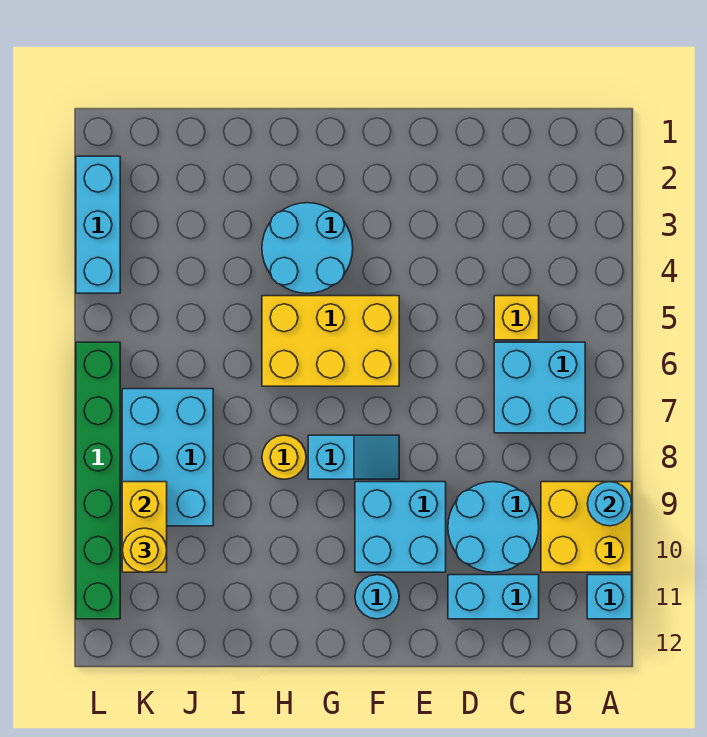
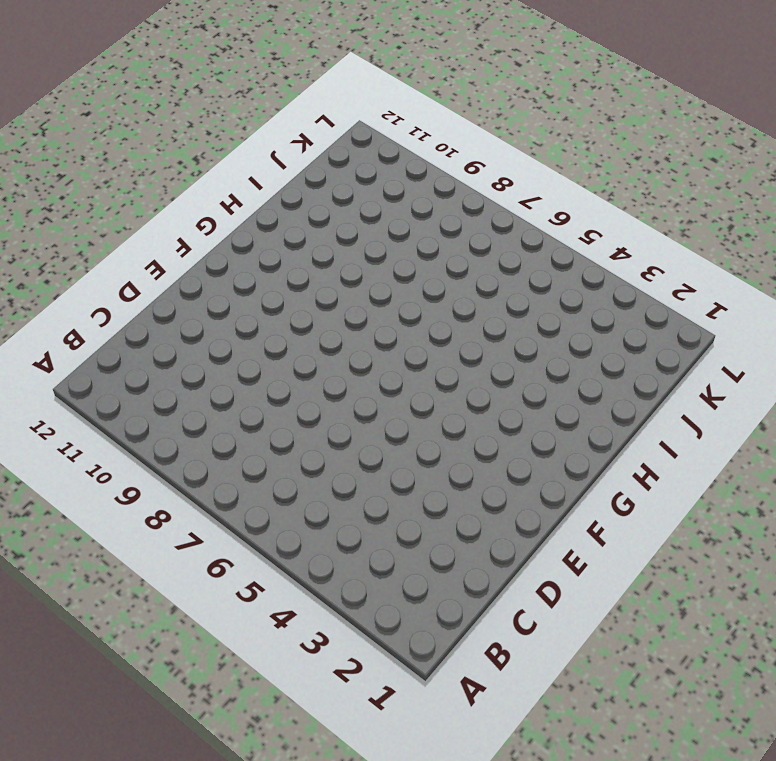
none -> yellow brick A9:B10 level 1
none -> cyan brick A11 level 1
none -> cyan brick B6:C7 level 1

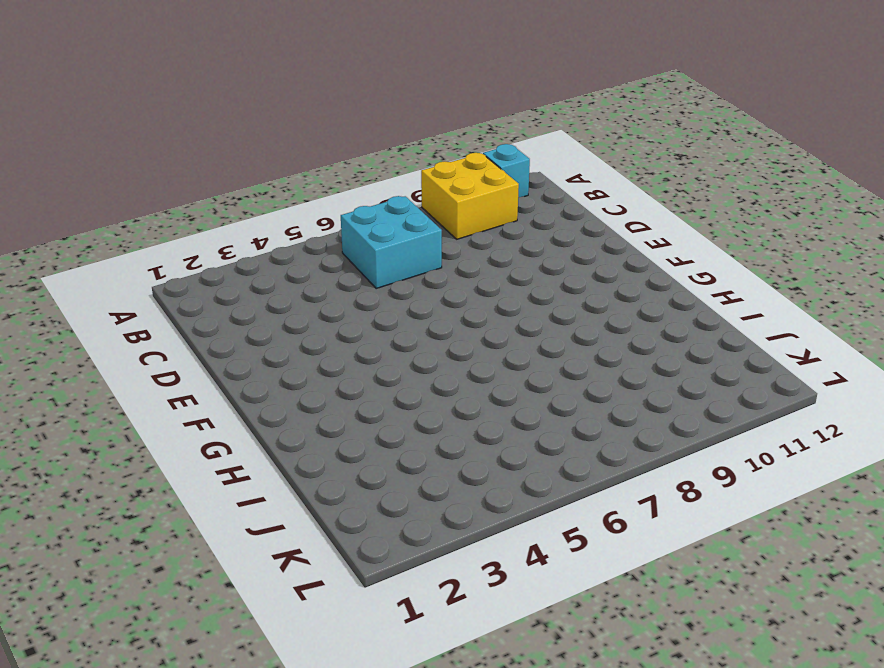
none -> yellow brick C5 level 1
none -> cyan round brick C9:D10 level 1
none -> cyan brick C11:D11 level 1

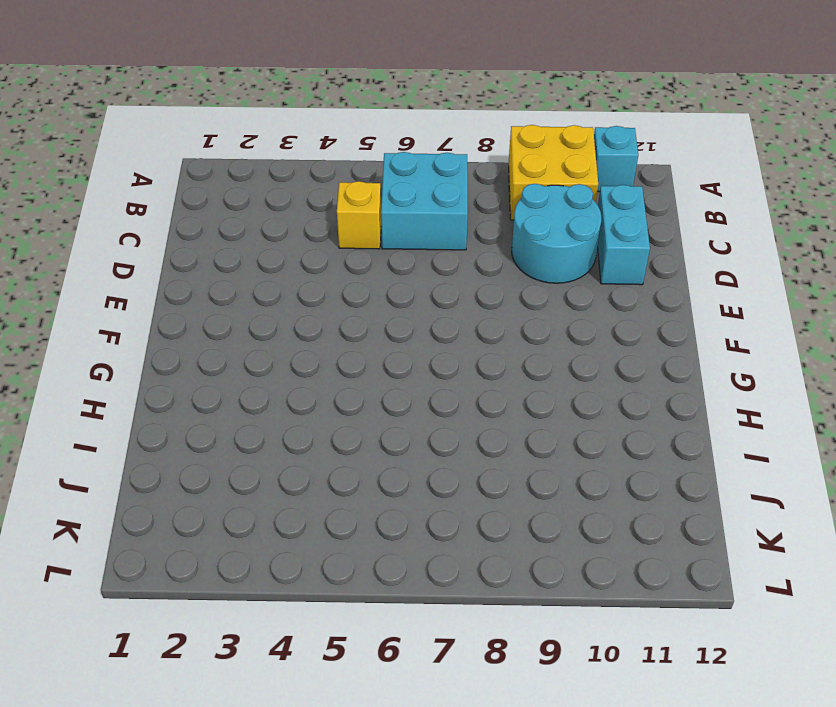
none -> cyan brick E9:F10 level 1
none -> yellow brick F5:H6 level 1
none -> cyan slope F8:G8 level 1 top G

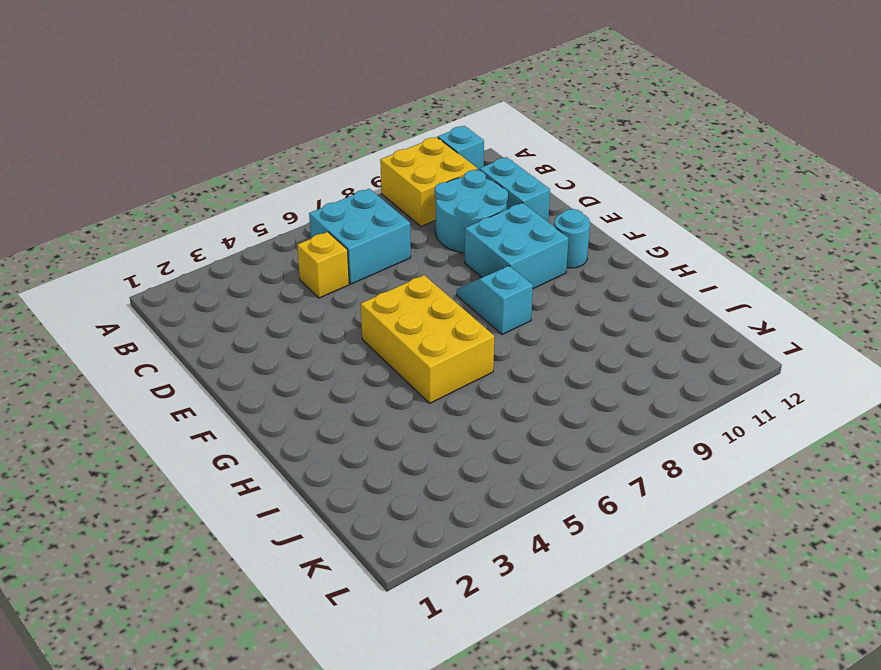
none -> cyan round brick G3:H4 level 1
none -> yellow round brick H8 level 1
none -> cyan brick J7:K9 level 1

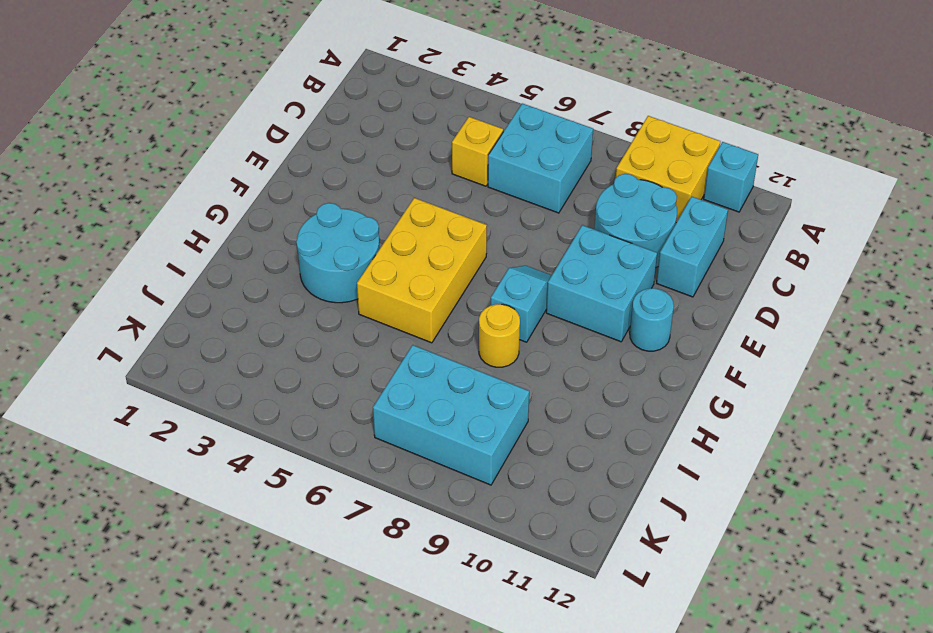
none -> cyan brick L2:L4 level 1
none -> green brick L6:L11 level 1
none -> cyan round brick A9 level 2

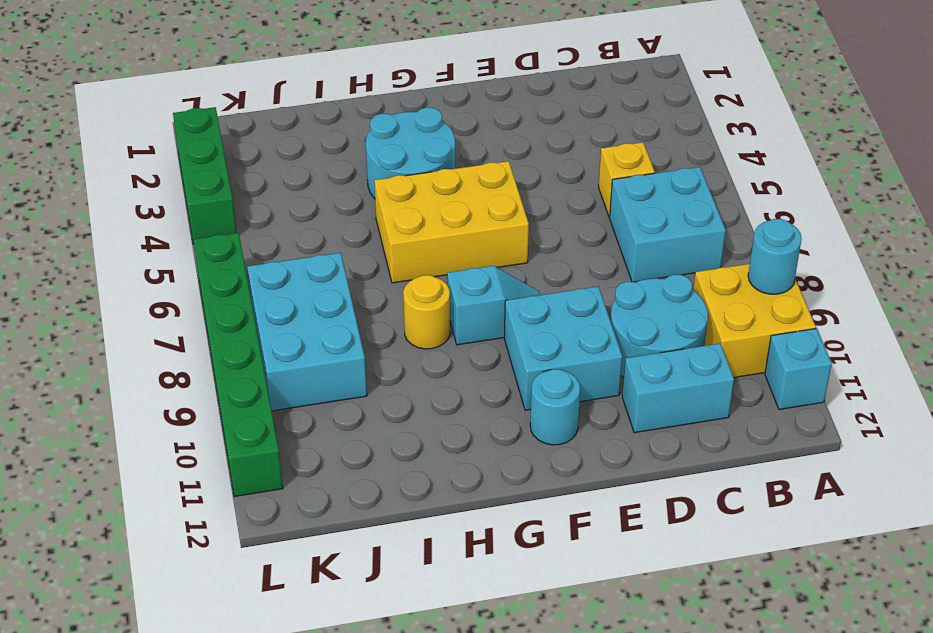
green brick L2:L4 level 1 -> cyan brick L2:L4 level 1
none -> yellow brick K9:K10 level 2
none -> yellow round brick K10 level 3

